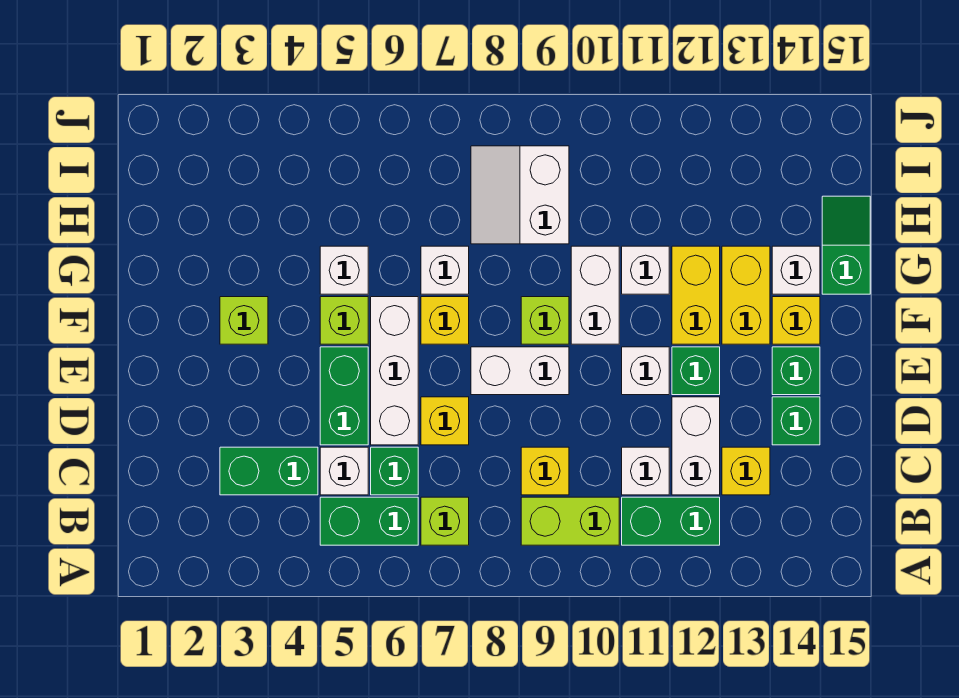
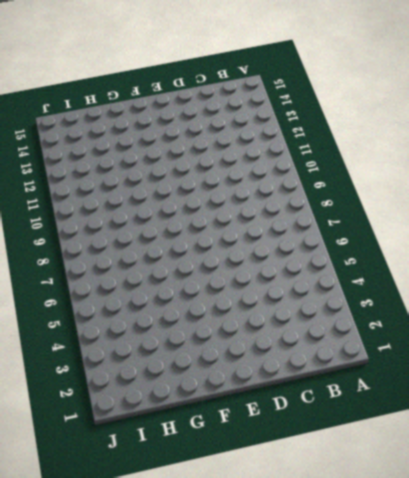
none -> green brick B5:B6 level 1
none -> lime brick B7 level 1
none -> lime brick B9:B10 level 1
none -> green brick B11:B12 level 1

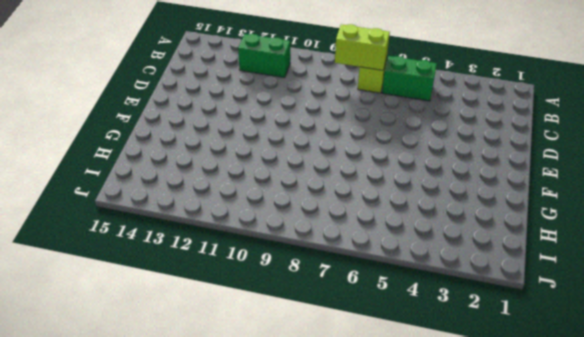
lime brick B7:B8 level 2 -> lime brick B9:B10 level 1
none -> green brick C3:C4 level 1
none -> white brick C5 level 1
none -> green brick C6 level 1
none -> yellow brick C9 level 1

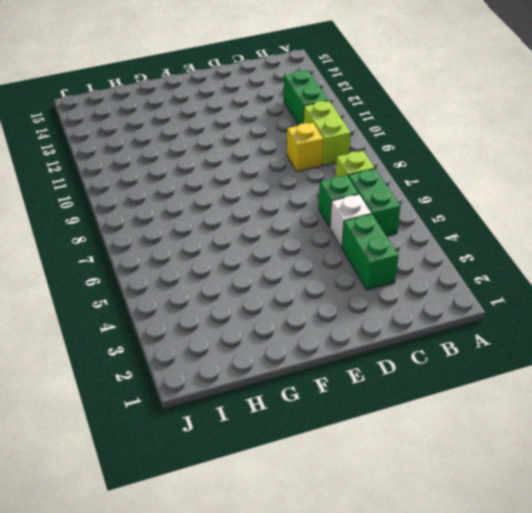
none -> white brick C11 level 1
none -> white brick C12:D12 level 1
none -> yellow brick C13 level 1
none -> green brick D5:E5 level 1

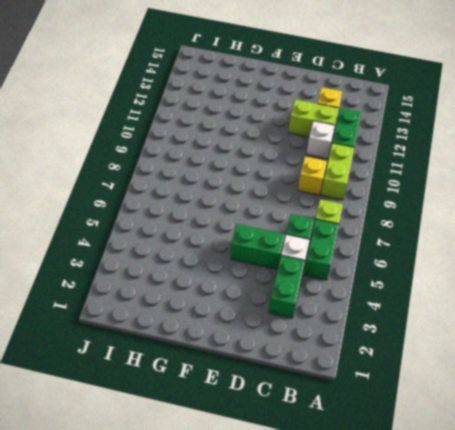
lime brick C12:D12 level 1 -> white brick C12:D12 level 1
none -> white brick D6:F6 level 1
none -> yellow brick D7 level 1
none -> green brick D14 level 1
none -> white brick E8:E9 level 1

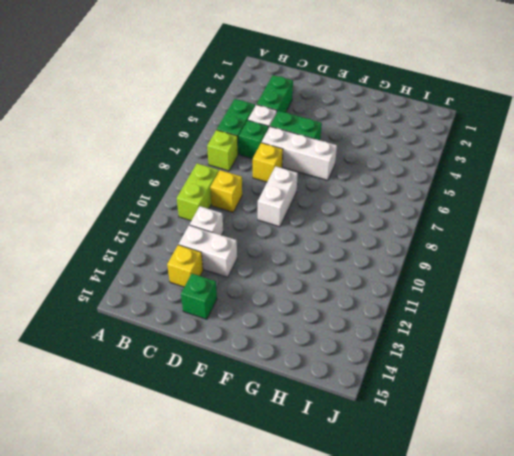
none -> green brick B11:B12 level 1
none -> white brick E11 level 1
none -> green brick E12 level 1
none -> green brick E14 level 1

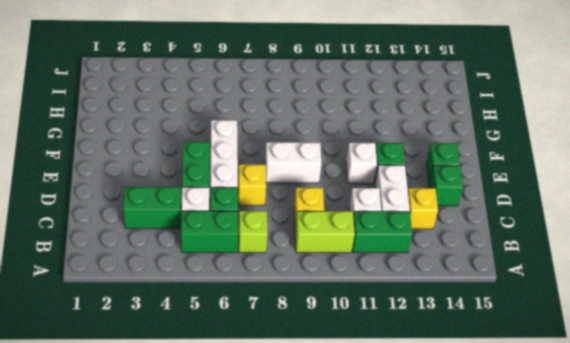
none -> lime brick F3 level 1
none -> lime brick F5 level 1
none -> yellow brick F7 level 1
none -> lime brick F9 level 1

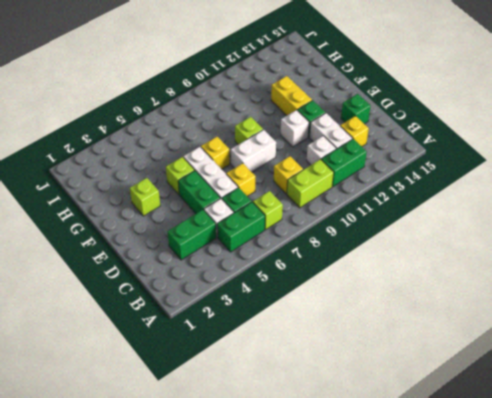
none -> green brick E14 level 1
none -> white brick F10:G10 level 1
none -> yellow brick F13:G13 level 1
none -> yellow brick F14 level 1

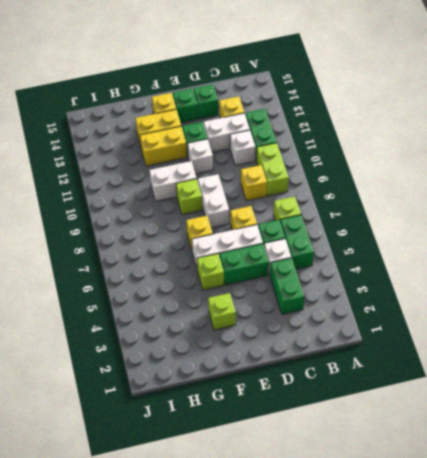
none -> white brick G5 level 1
none -> white brick G7 level 1
none -> white brick G11 level 1
none -> white brick G14 level 1

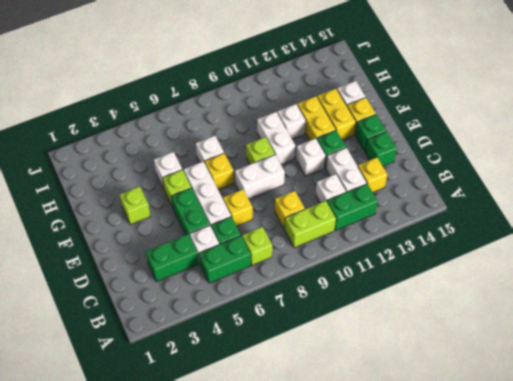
none -> green slope G15:H15 level 1 top G
none -> white slope H8:I9 level 1 top 9

